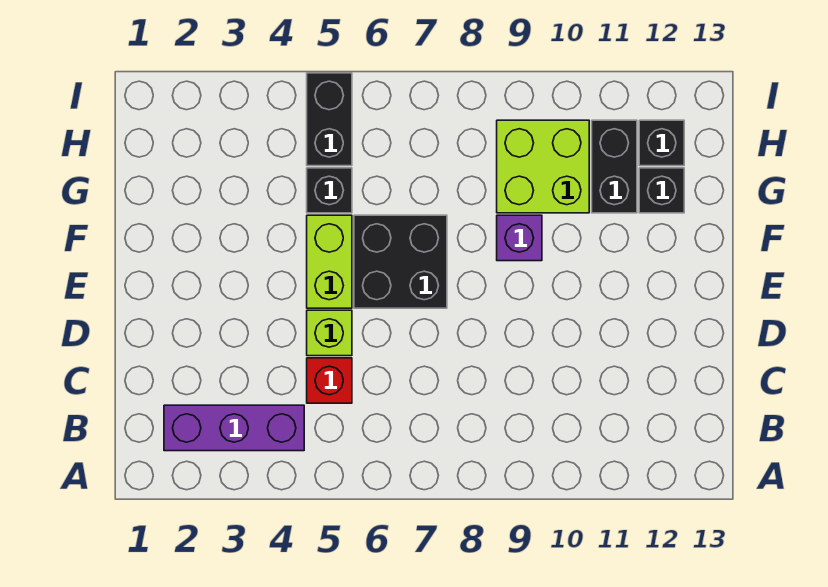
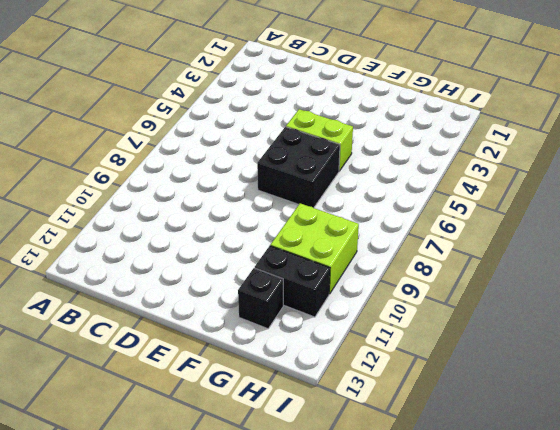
none -> purple brick B2:B4 level 1
none -> red brick C5 level 1
none -> lime brick D5 level 1

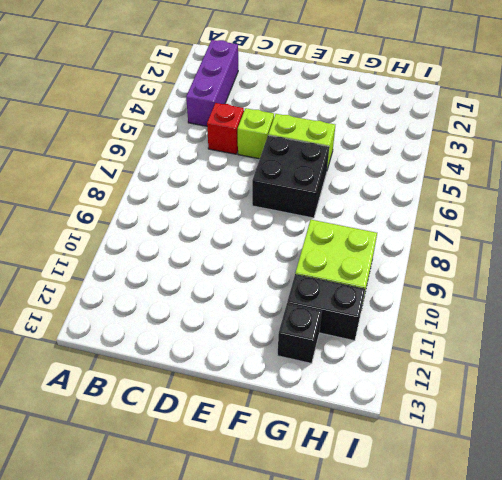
none -> purple brick F9 level 1
none -> black brick G5 level 1
none -> black brick H5:I5 level 1

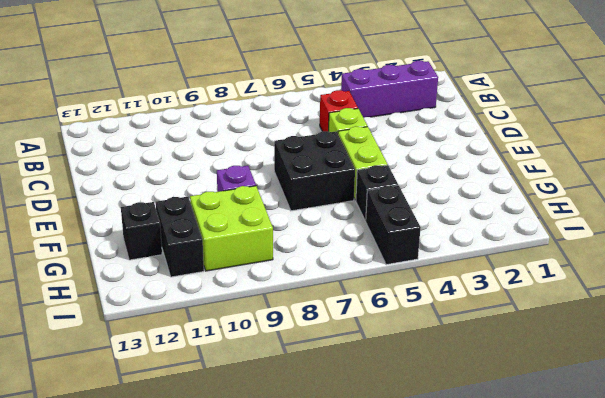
none -> black brick H12 level 1

